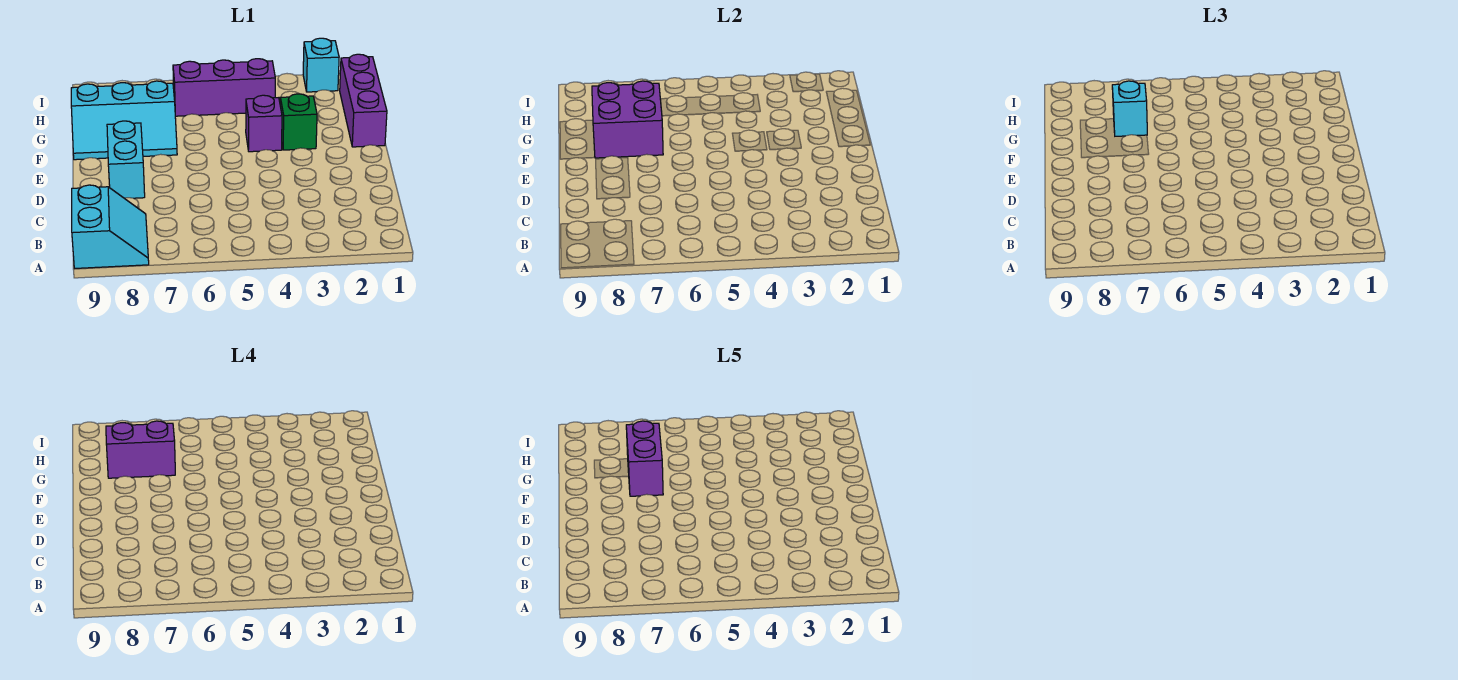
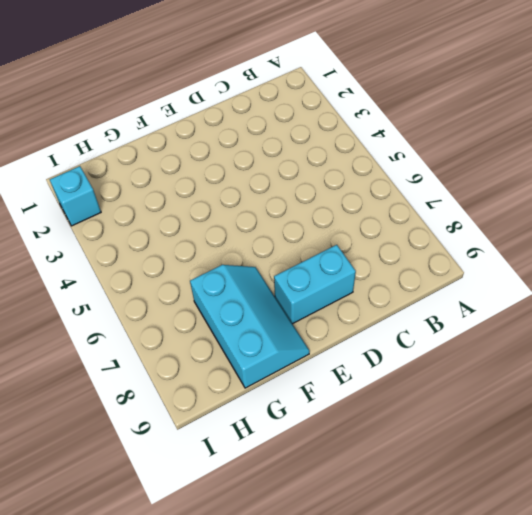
none -> cyan slope A8:B9 level 1 top 9
none -> purple brick F1:H1 level 1
none -> green brick F3 level 1

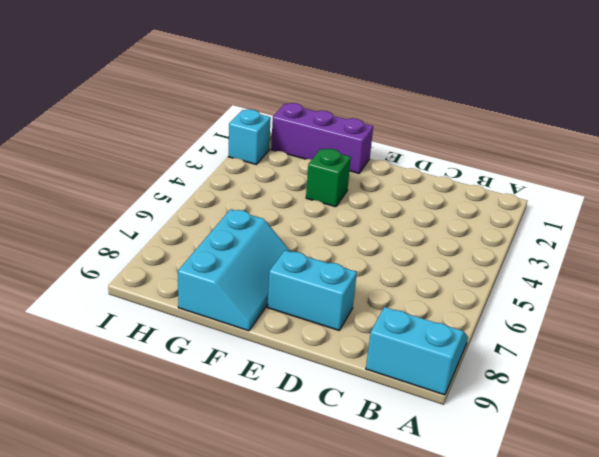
none -> purple brick F4 level 1
none -> purple brick H4:H6 level 1
none -> purple brick F7:G8 level 2

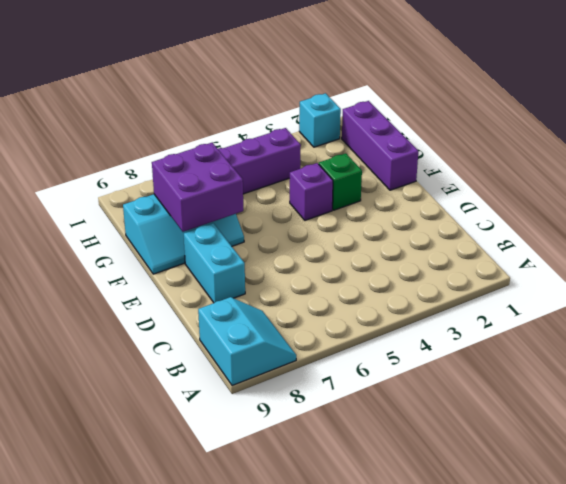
none -> cyan brick G7 level 3
none -> purple brick G7:G8 level 4
none -> purple brick F7:G7 level 5

